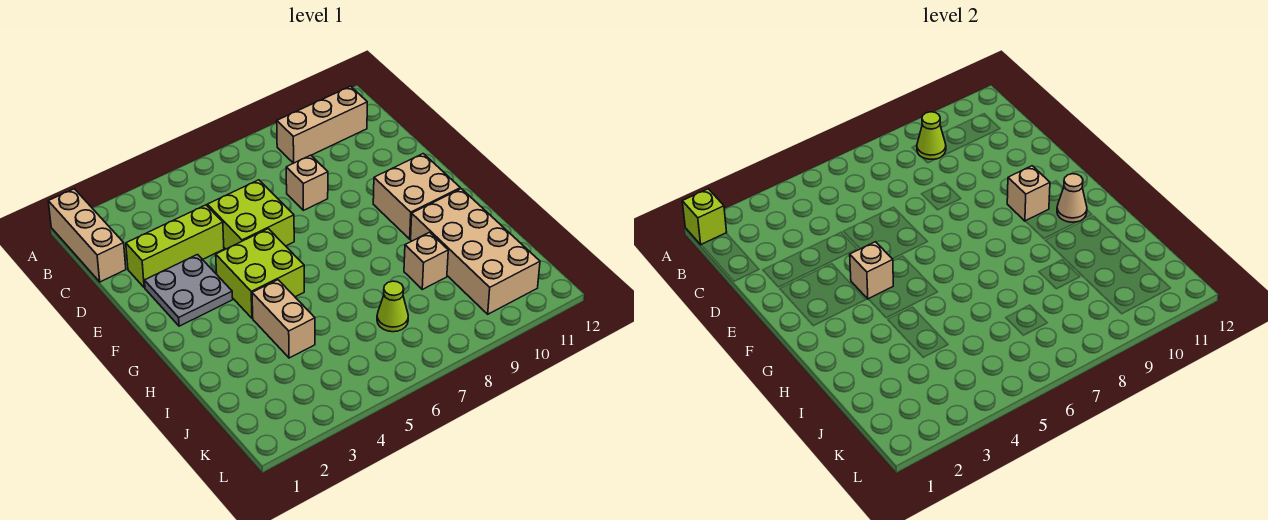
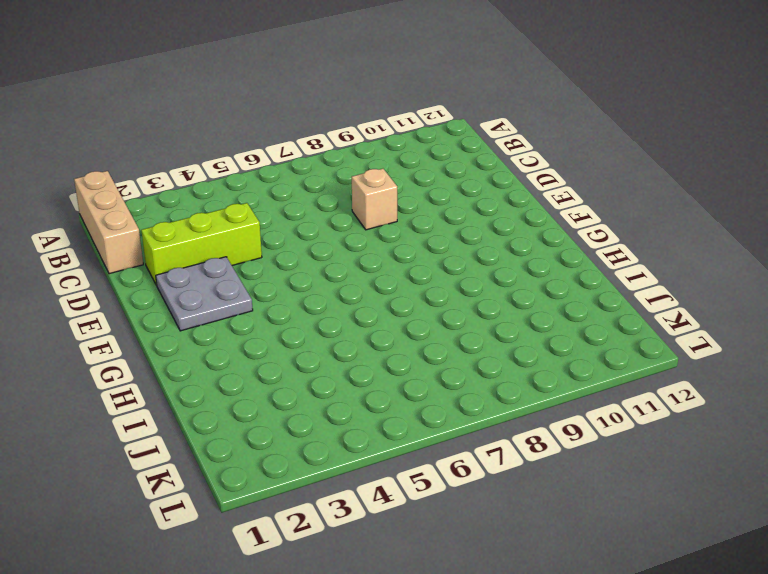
none -> tan brick B9:B11 level 1
none -> lime brick D5:E6 level 1
none -> lime brick F4:G5 level 1

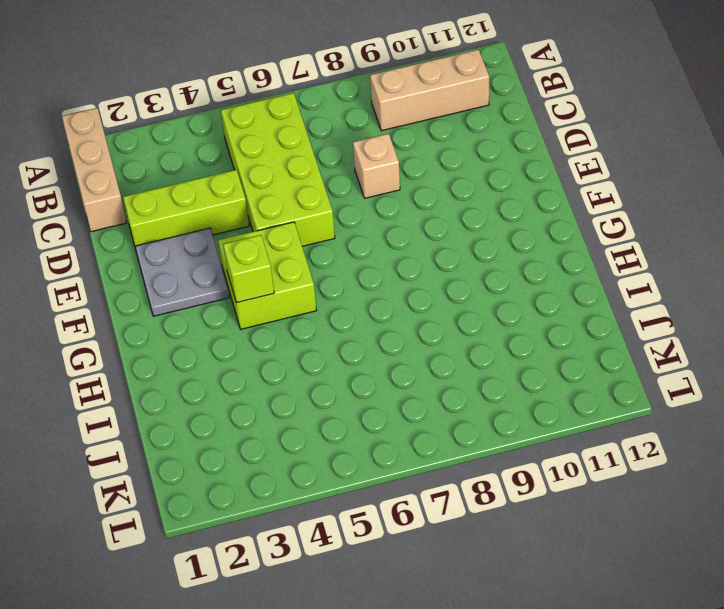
lime brick B5:E6 level 1 -> lime brick D5:E6 level 1
lime brick G4 level 2 -> lime brick A1 level 2
none -> tan brick F10:G11 level 1
none -> tan brick H4:I4 level 1
none -> tan brick H10:K11 level 1

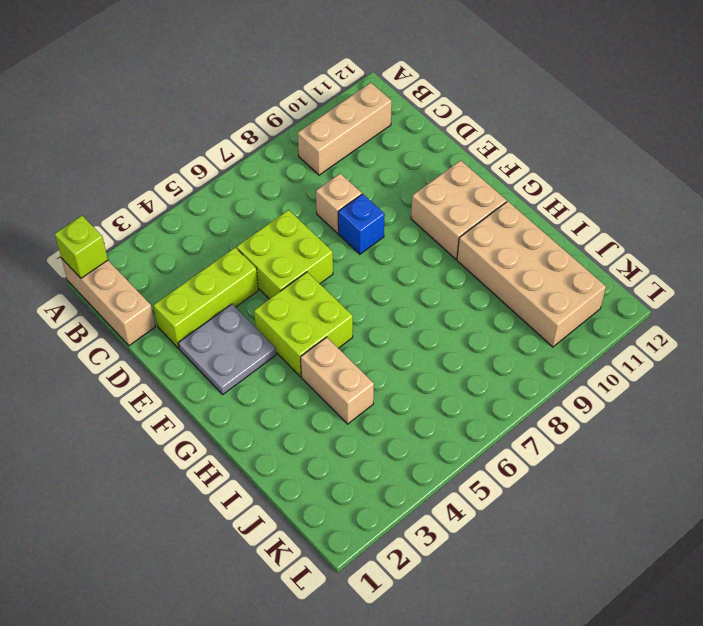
blue brick E8 level 1 -> none
none -> tan brick I9 level 1
none -> lime cone J7 level 1
none -> lime cone B9 level 2

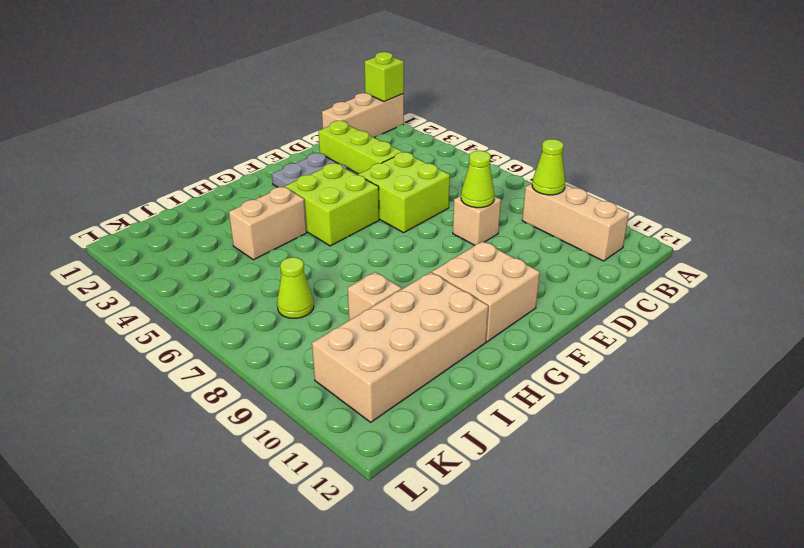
lime cone D8 level 2 -> none
none -> tan brick F4 level 2
none -> tan brick F10 level 2
none -> tan cone G11 level 2

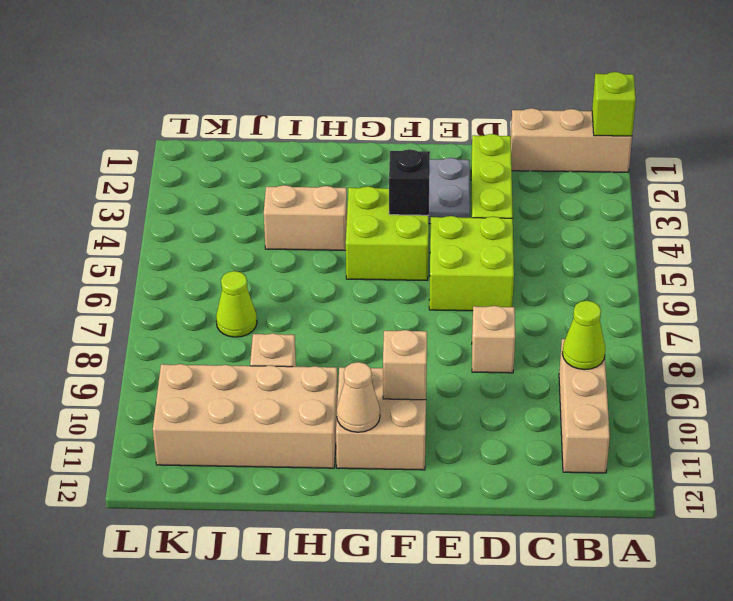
black brick F4 level 2 -> tan brick F4 level 2

